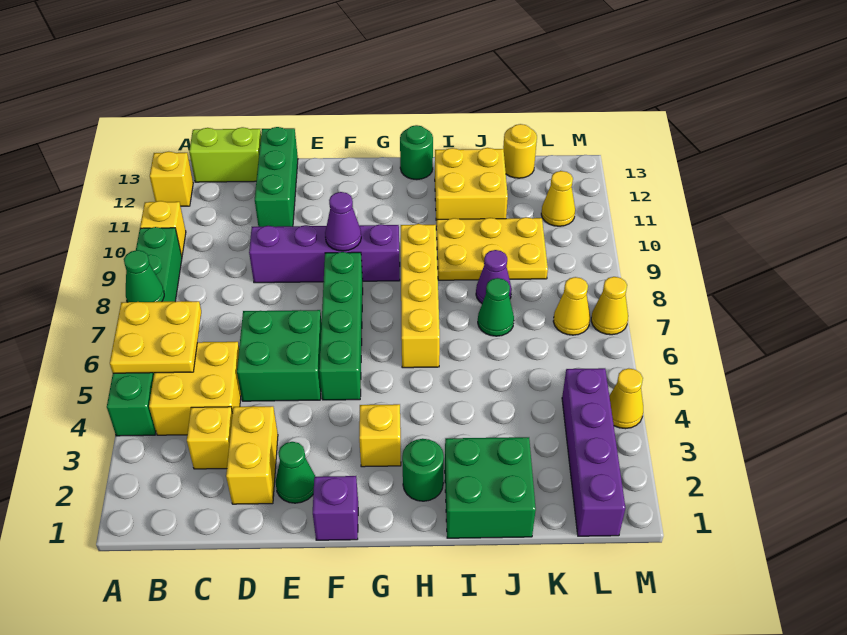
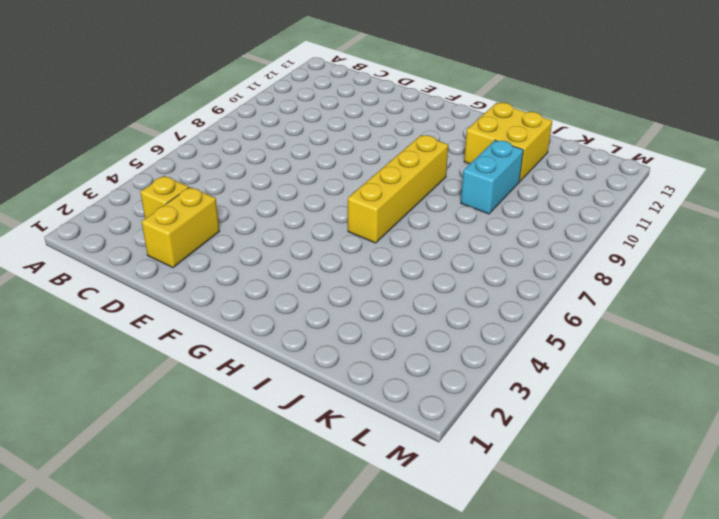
cyan brick J9:J10 level 1 -> yellow plate I9:K10 level 1
none -> green brick A4:A9 level 1
none -> yellow brick A10 level 1
none -> yellow brick A12 level 1
none -> yellow brick B4:C5 level 1

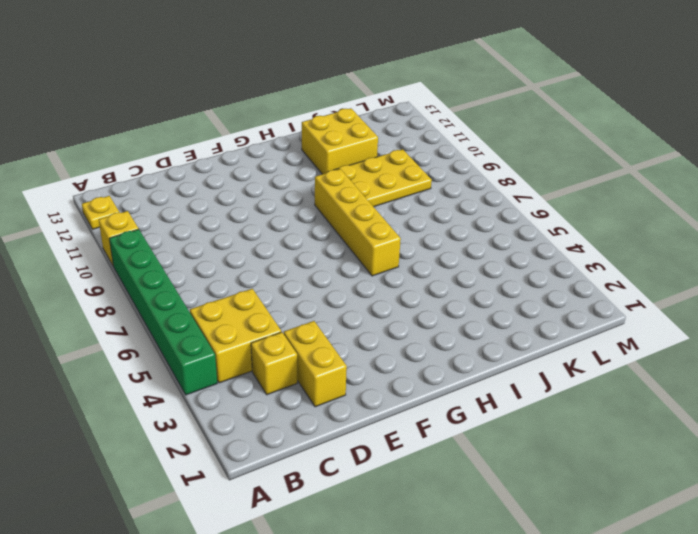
yellow plate A12 level 1 -> yellow brick A12 level 1
none -> lime brick B13:C13 level 1
none -> green brick D5:E6 level 1
none -> purple brick D9:G9 level 1
none -> green brick D11:D13 level 1

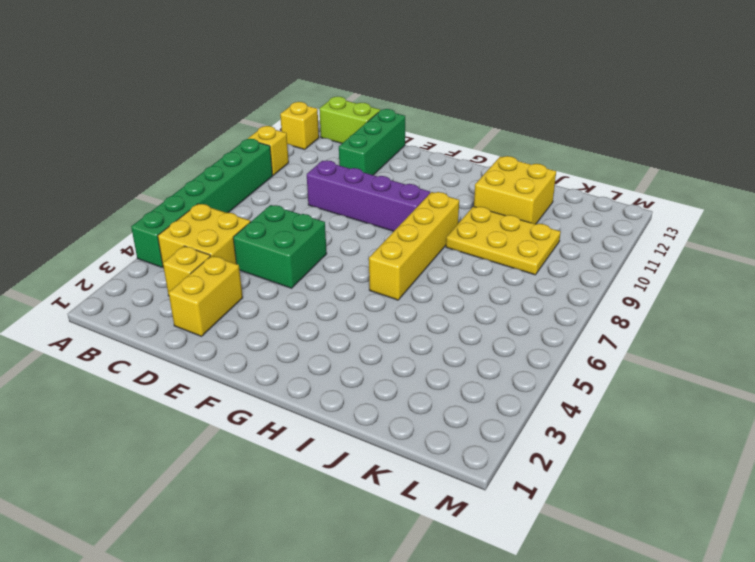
none -> green cone E2 level 1
none -> purple brick F1 level 1
none -> green brick F5:F8 level 1
none -> yellow brick G3 level 1

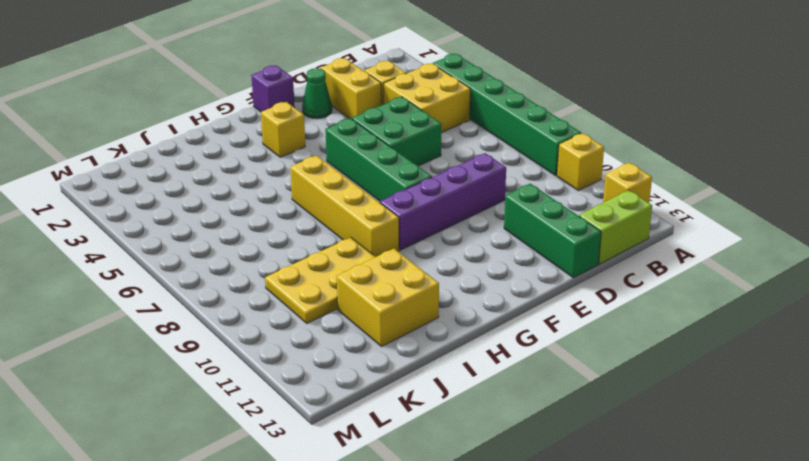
none -> green round brick H2 level 1
none -> green round brick H13 level 1
none -> green brick I1:J2 level 1
none -> green cone J7 level 1

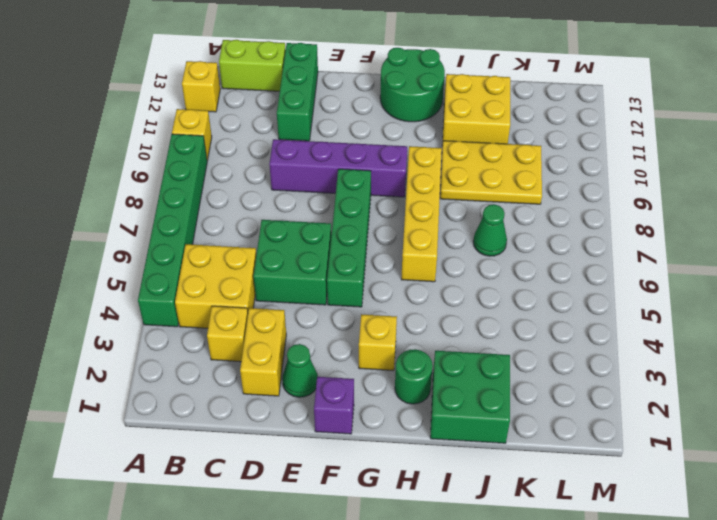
green round brick G12:H13 level 1 -> green round brick H13 level 1
none -> purple cone J8 level 1
none -> yellow round brick K13 level 1
none -> purple brick L1:L4 level 1
none -> yellow cone L7 level 1

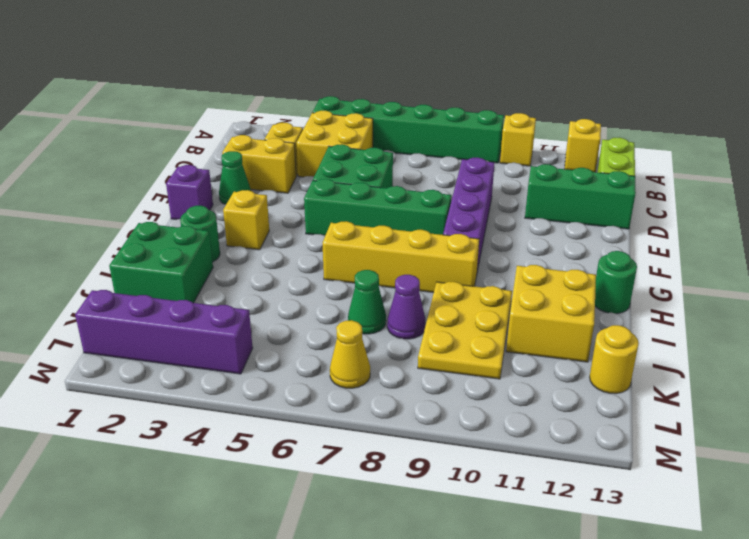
none -> yellow cone L11 level 1
none -> yellow cone M4 level 1
none -> yellow cone M7 level 1
none -> yellow plate A5:B6 level 2

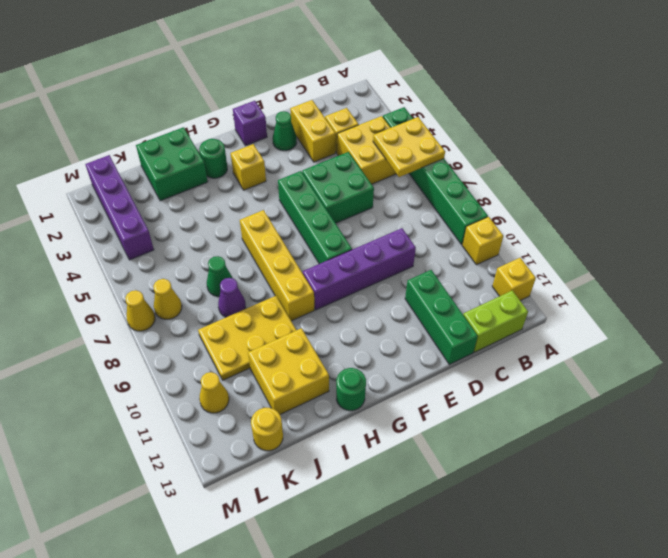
none -> yellow cone M4 level 1
none -> green cone A7 level 2
none -> purple cone F9 level 2

